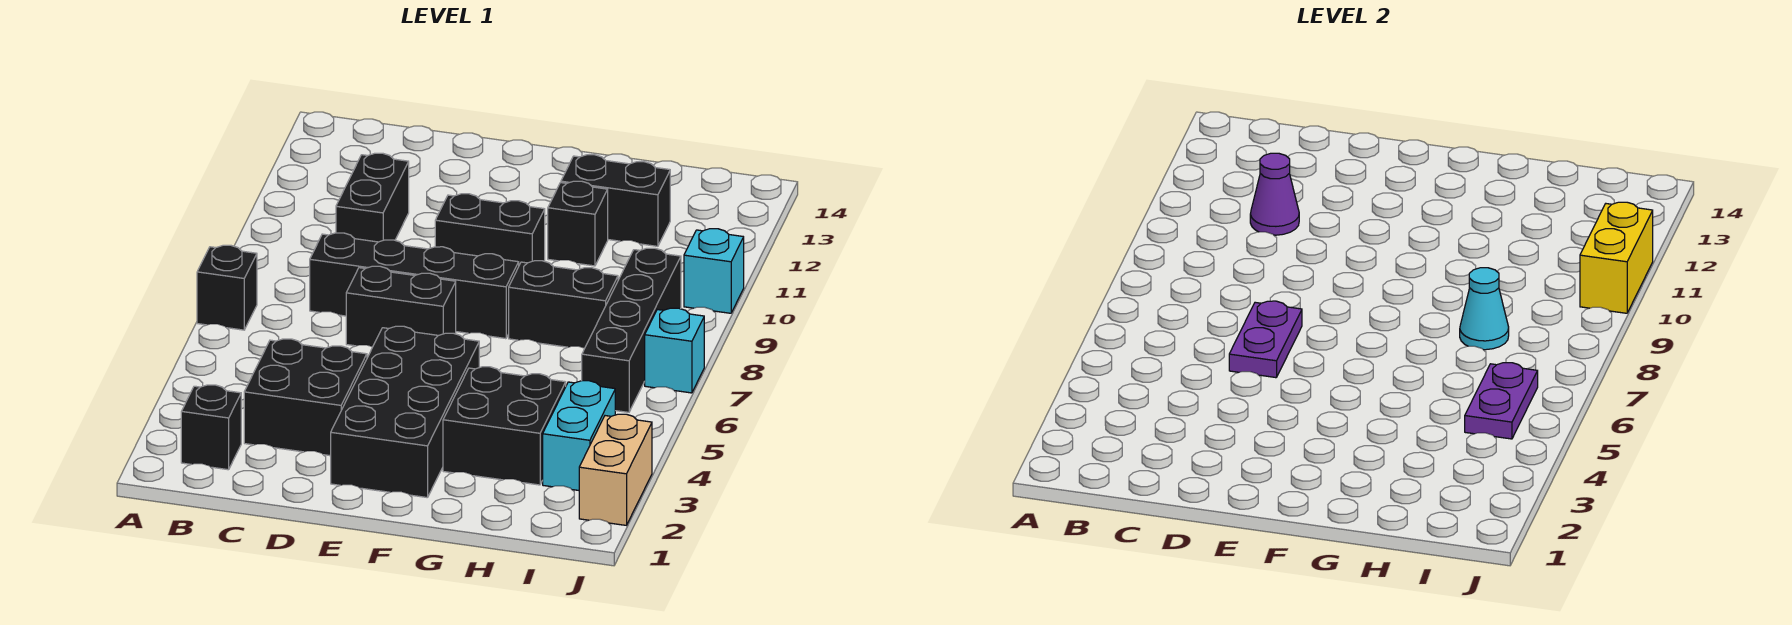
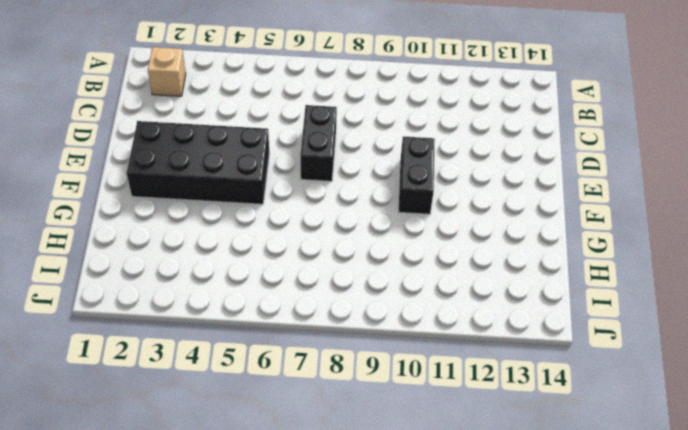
tan brick B2 level 1 -> black brick B2 level 1
none -> black brick A7 level 1
none -> black brick C3:D4 level 1
none -> black brick C8:F8 level 1

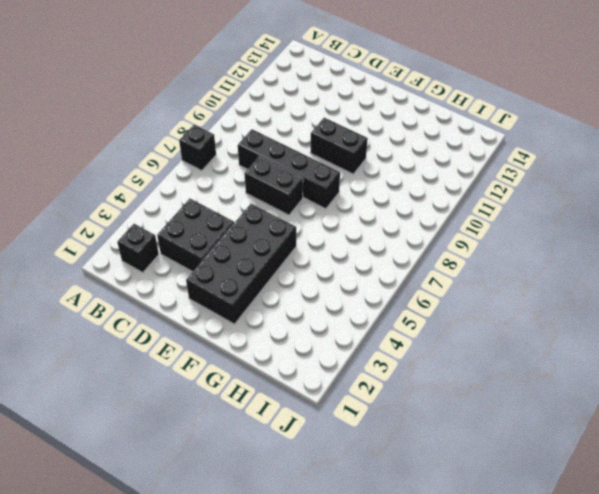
none -> black brick C10:C11 level 1
none -> black brick G3:H4 level 1
none -> black brick G8:H8 level 1

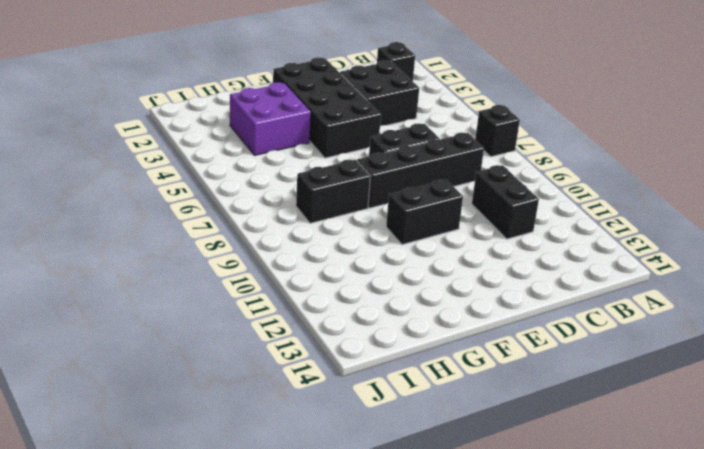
purple brick G3:H4 level 1 -> black brick G3:H4 level 1
none -> black brick G11 level 1
none -> black brick G12:H12 level 1
none -> cyan brick I3:I4 level 1

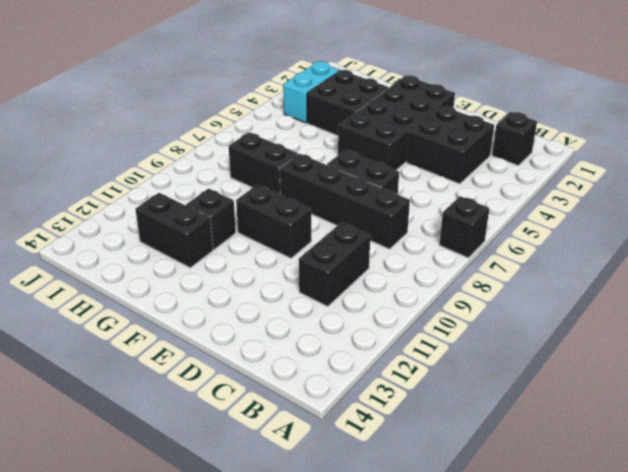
none -> black brick I6:I9 level 1
none -> tan brick J2:J3 level 1
none -> cyan brick J7 level 1

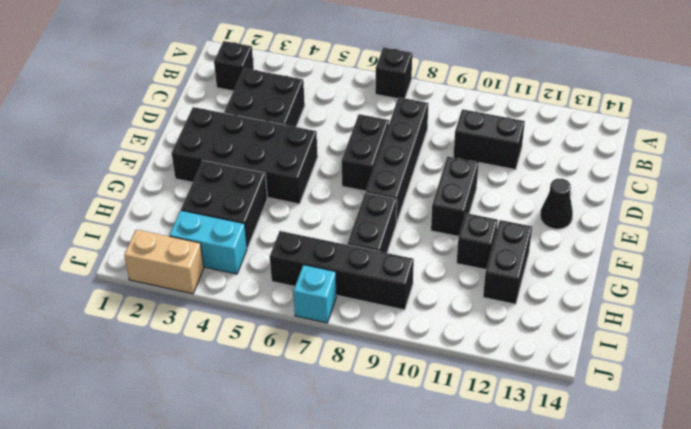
black cone E13 level 1 -> none
none -> cyan brick J10 level 1
none -> purple cone C11 level 2
none -> purple plate D6:D7 level 2

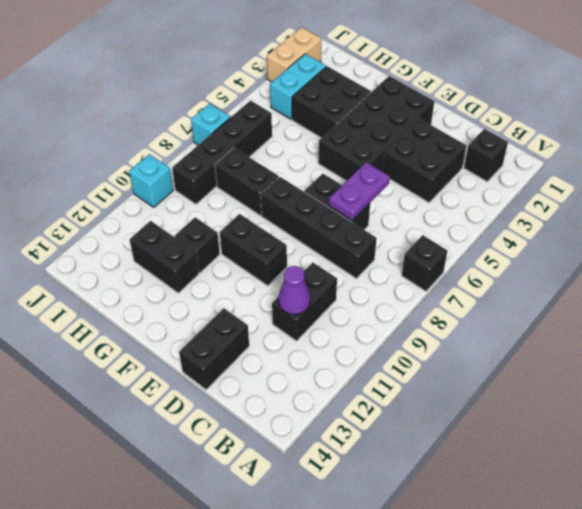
black brick D13:D14 level 1 -> none
none -> cyan cone H8 level 2
none -> purple plate I5:I6 level 2
none -> yellow brick J10:J11 level 2

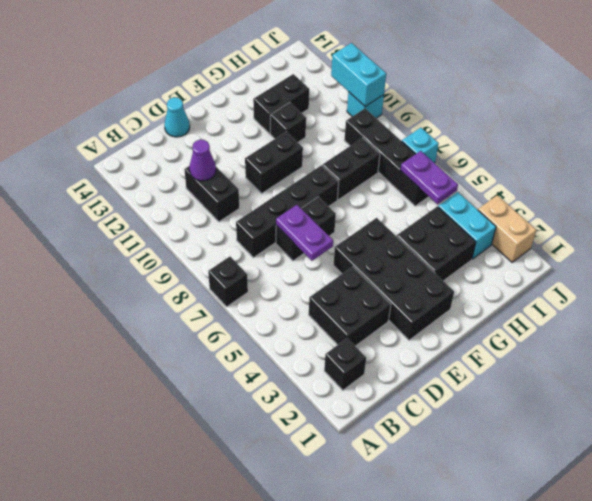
cyan cone D14 level 1 -> cyan cone H8 level 2
cyan brick J10:J11 level 2 -> yellow brick J10:J11 level 2

